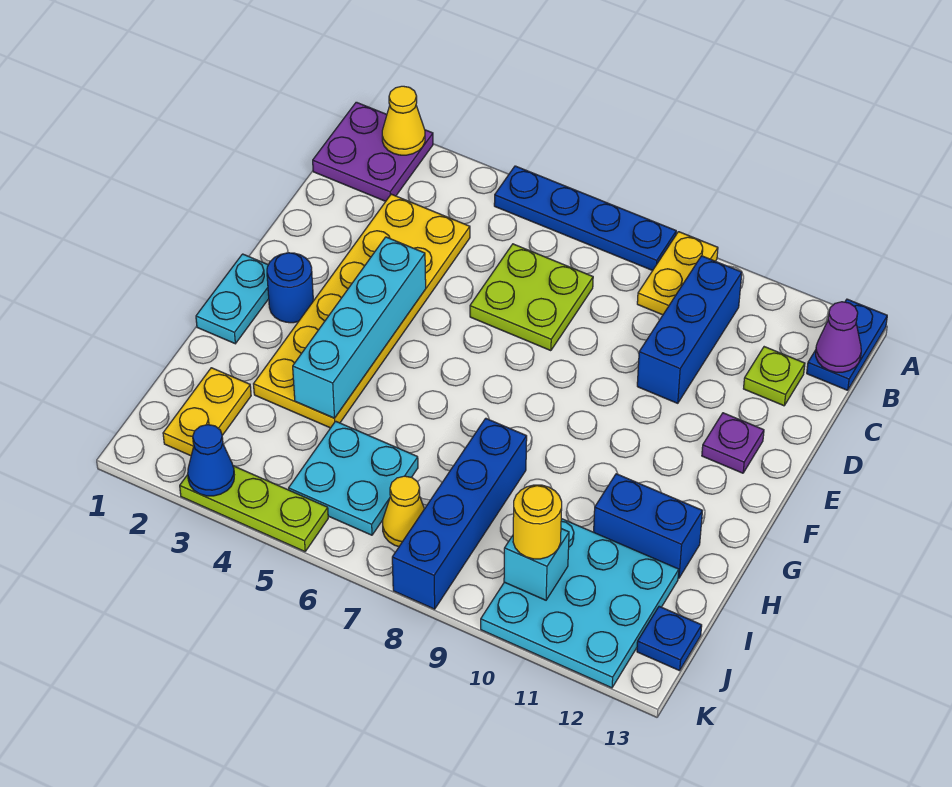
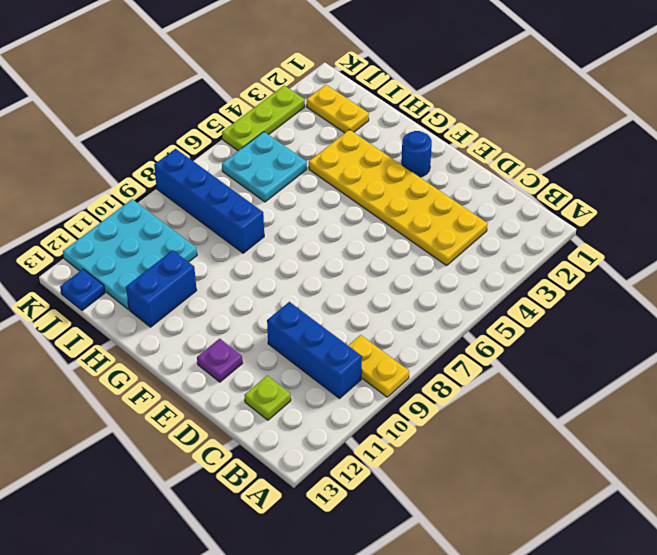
none -> purple plate A1:B2 level 1
none -> blue plate A5:A8 level 1
none -> blue plate A13:B13 level 1

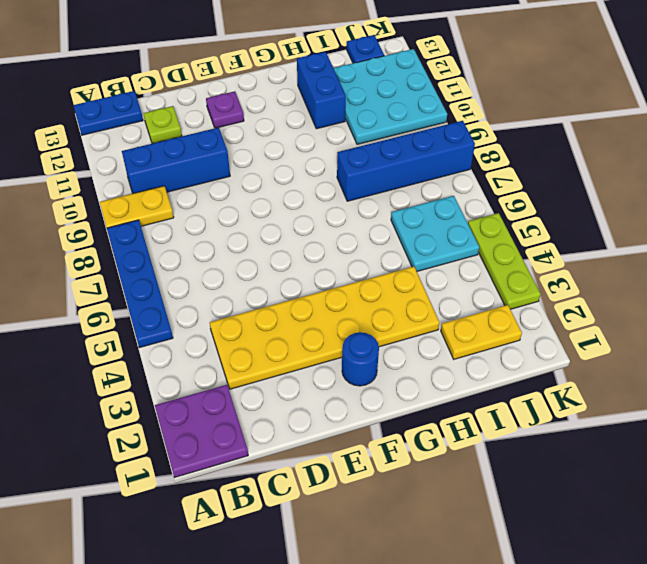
none -> lime plate C6:D7 level 1
none -> cyan plate F1:G1 level 1
none -> yellow cone J7 level 1

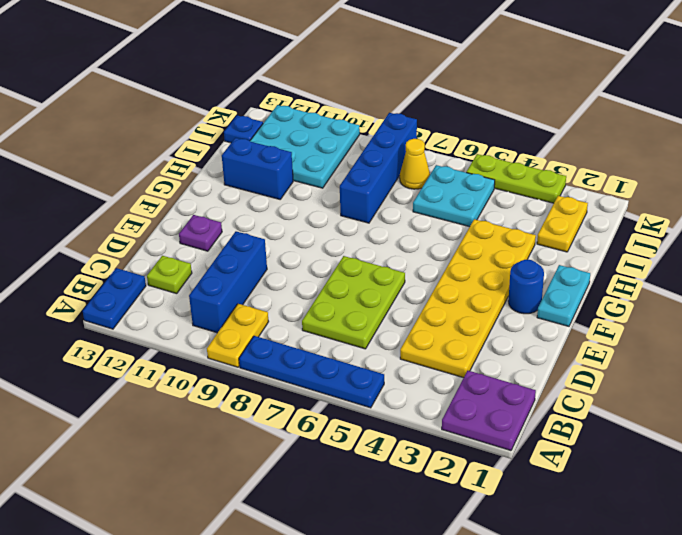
lime plate C6:E7 level 1 -> lime plate C6:D7 level 1
none -> yellow cone A2 level 2
none -> purple cone B13 level 2
none -> cyan brick E4:H4 level 2

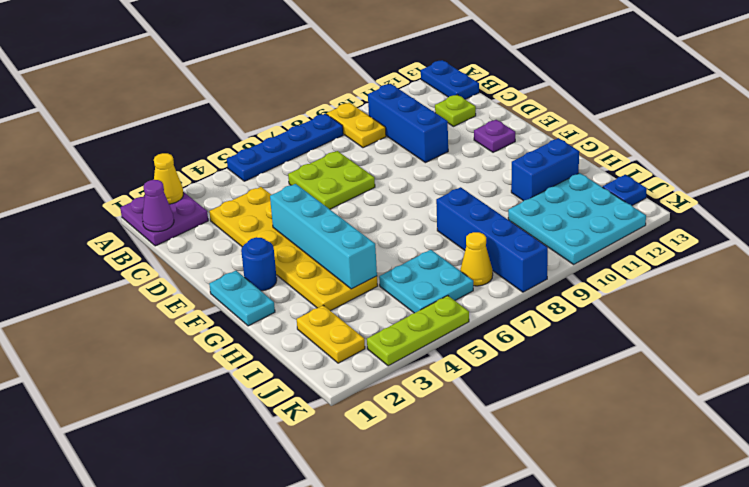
purple cone B1 level 2 -> purple cone B13 level 2
none -> cyan brick J10 level 2
none -> blue cone K3 level 2
none -> yellow round brick J10 level 3

